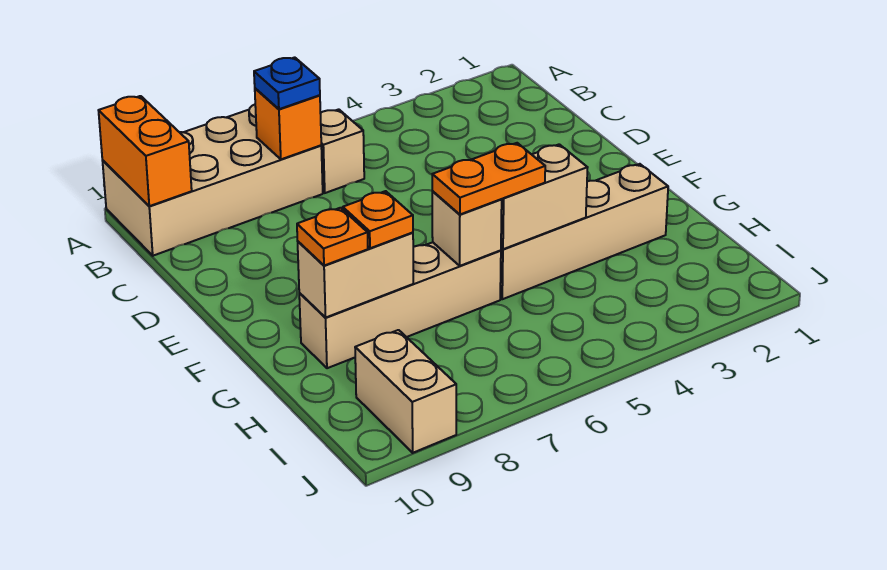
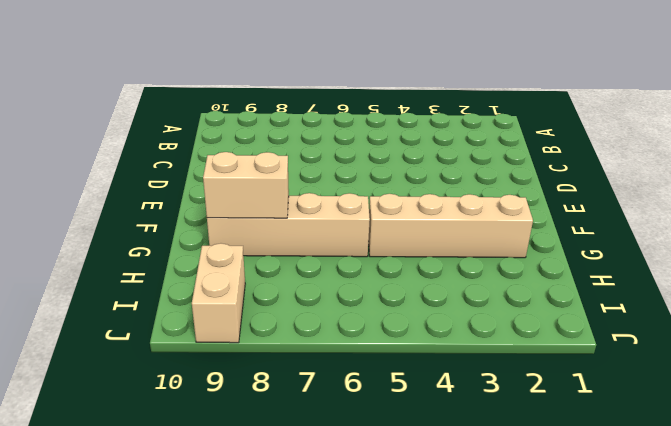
none -> tan brick A7:B10 level 1
none -> tan brick B6 level 1
none -> orange brick A10:B10 level 2

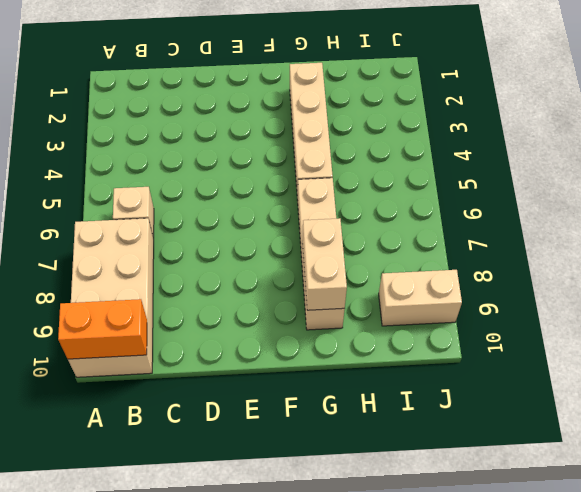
none -> orange brick B7 level 2
none -> tan brick G4:G5 level 2
none -> tan brick G6 level 2

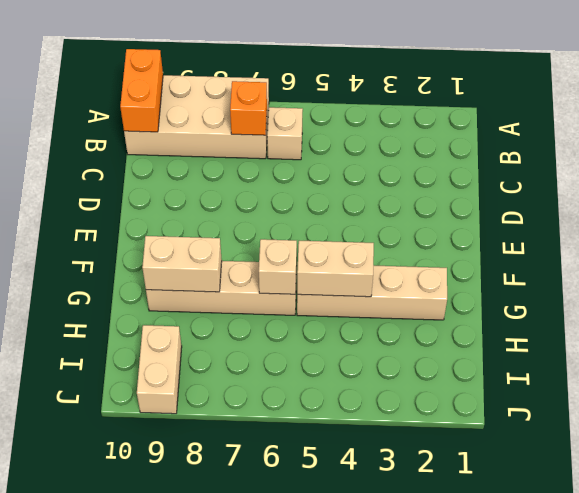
none -> blue plate B7 level 3
none -> orange plate G5:G6 level 3
none -> orange plate G8 level 3

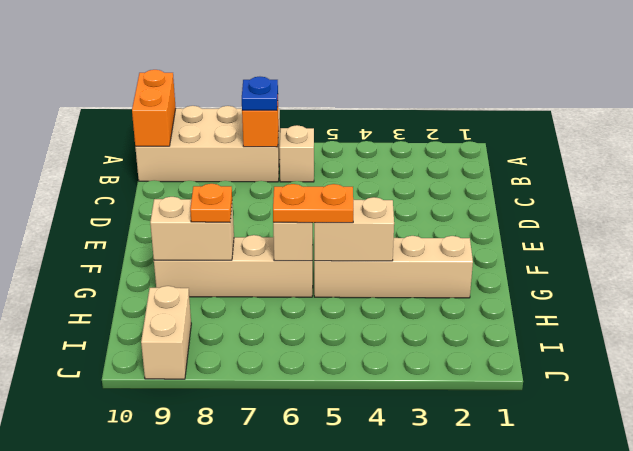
none -> orange plate G9 level 3

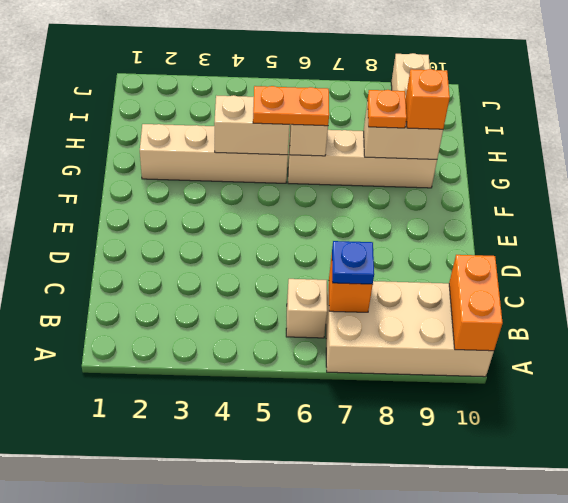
orange brick G9 level 3 -> orange plate G9 level 3

